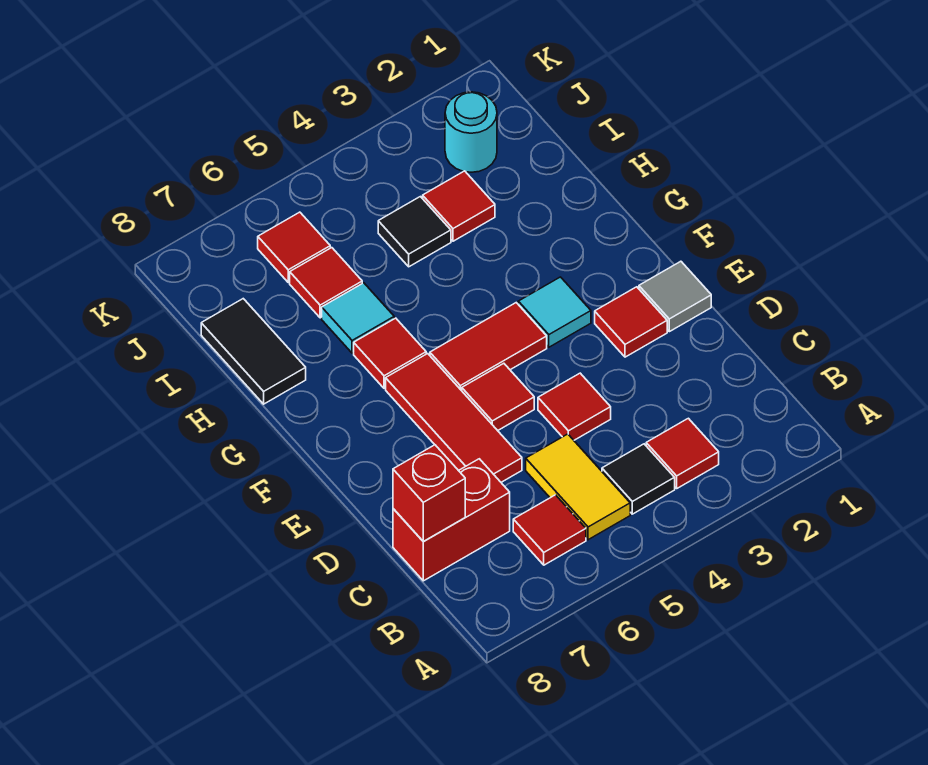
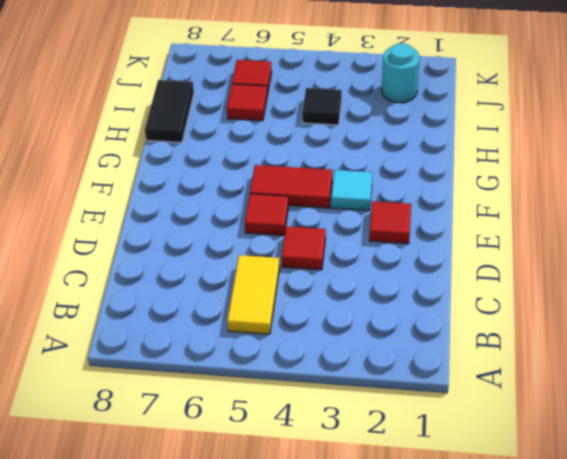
none -> red tile B3 level 1
none -> black tile B4 level 1
none -> red tile B6 level 1

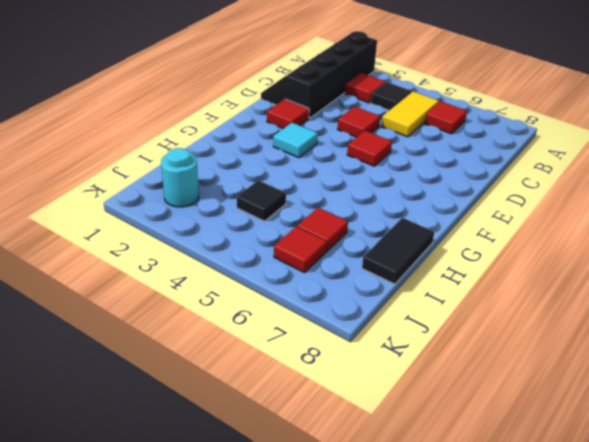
black slope A1:D2 level 1 top 2 -> none
none -> red brick C7:C8 level 1
none -> red tile D6:F6 level 1
none -> grey tile E1 level 1

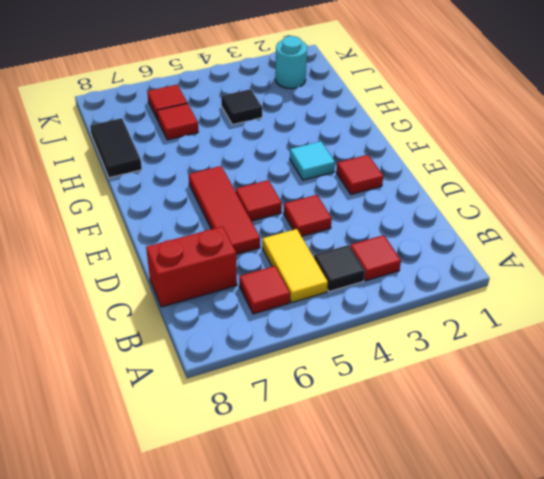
none -> grey tile E1 level 1
none -> red tile F4:F5 level 1
none -> red tile G6 level 1

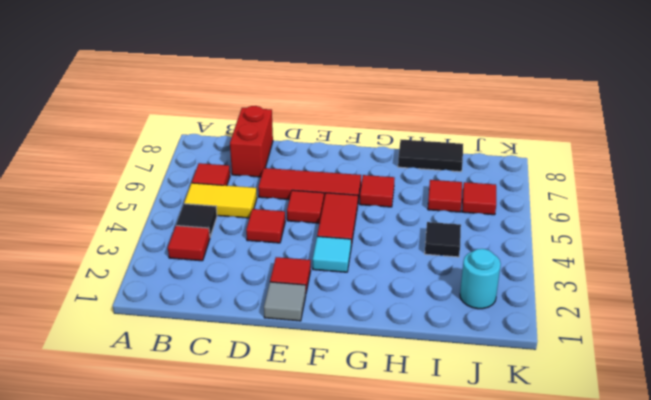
none -> cyan tile H6 level 1
none -> red tile I3 level 1
none -> red brick C8 level 2

